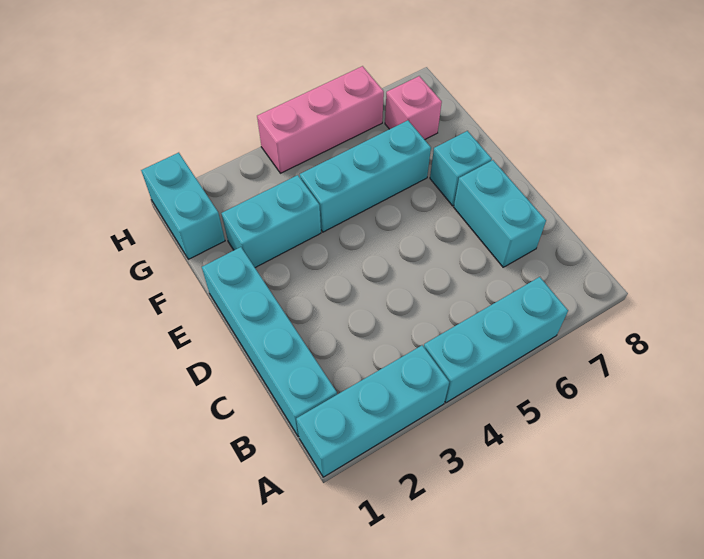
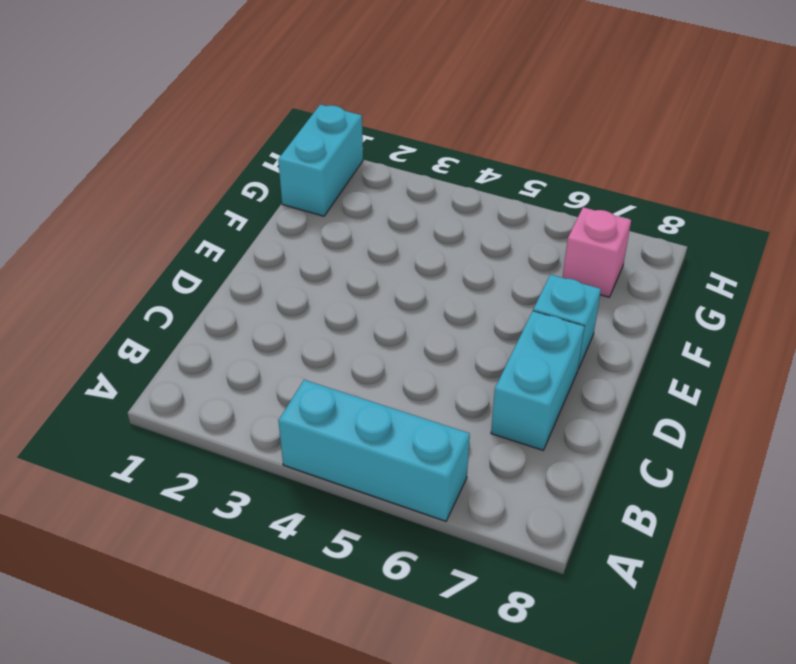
none -> cyan brick A1:A3 level 1
none -> cyan brick B1:E1 level 1

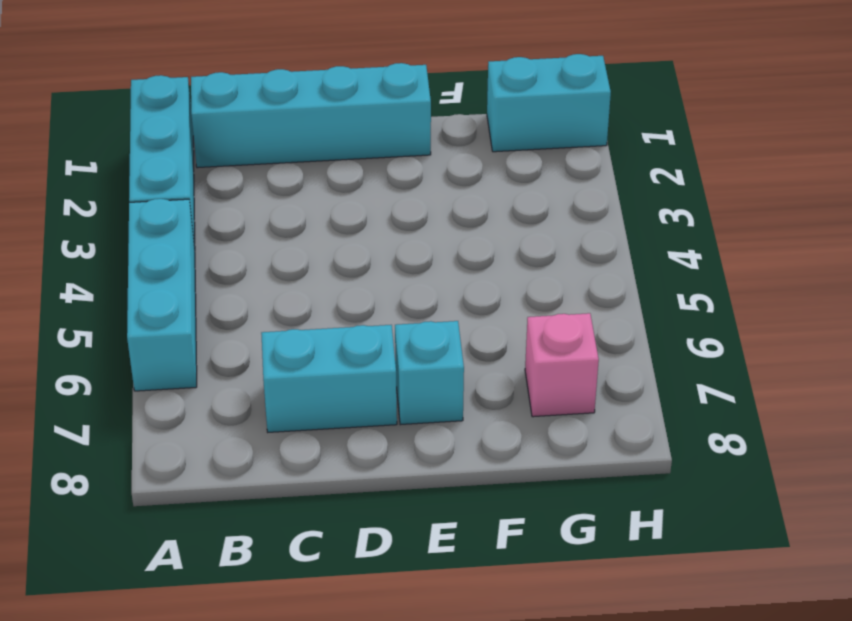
none -> cyan brick F2:F3 level 1
none -> cyan brick F4:F6 level 1

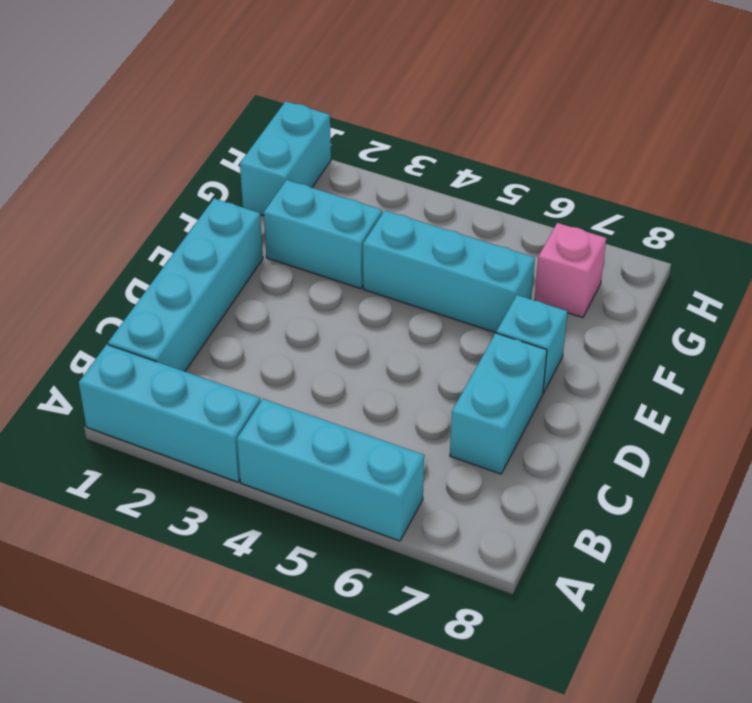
none -> pink brick H4:H6 level 1

